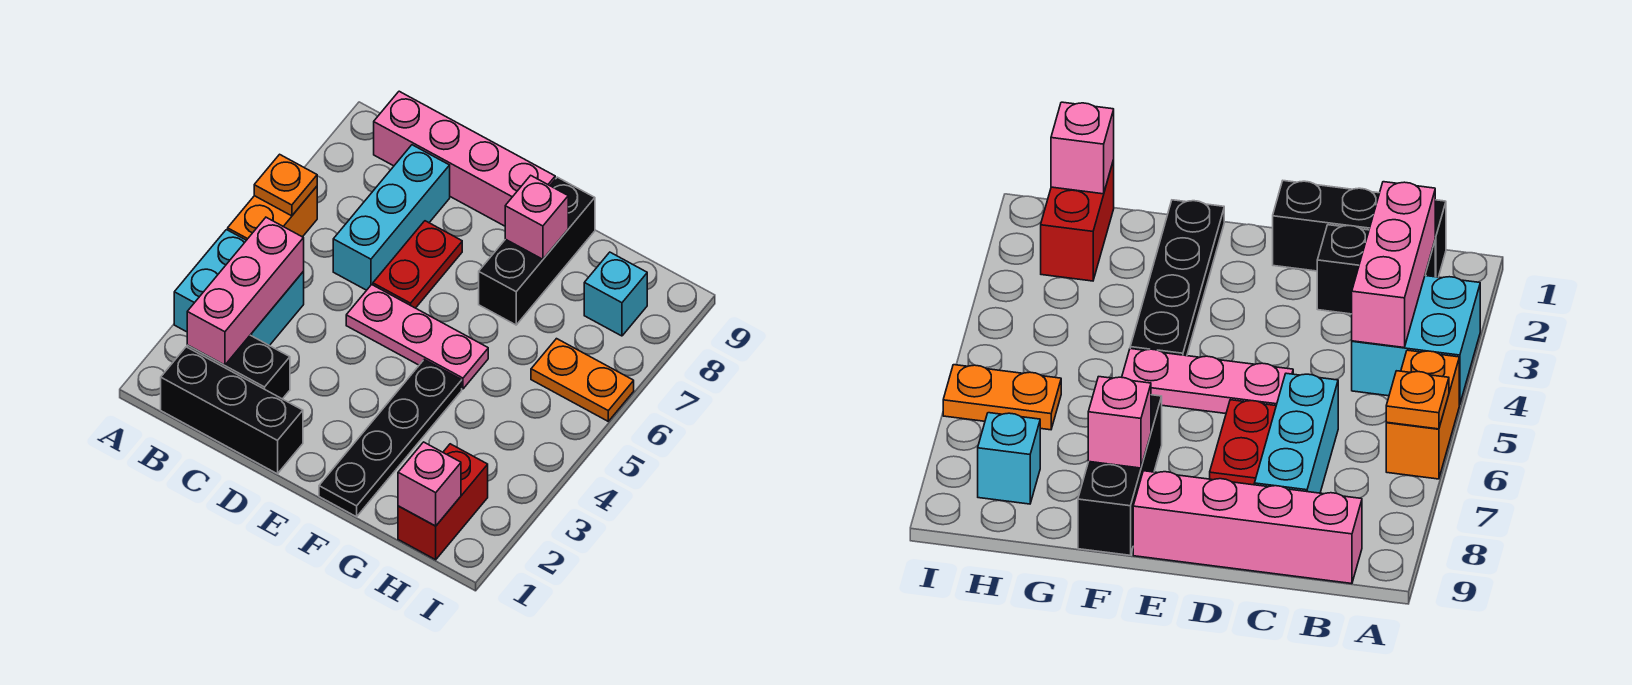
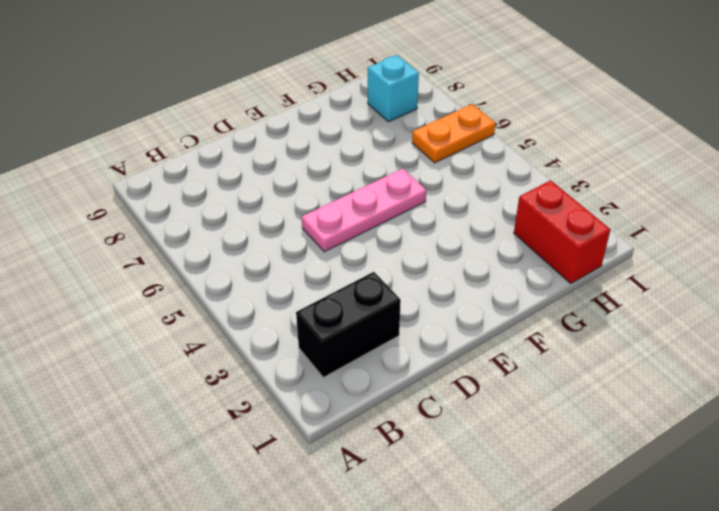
none -> cyan brick A3:B4 level 1
none -> orange brick A5:A6 level 1
none -> black brick B1:D1 level 1

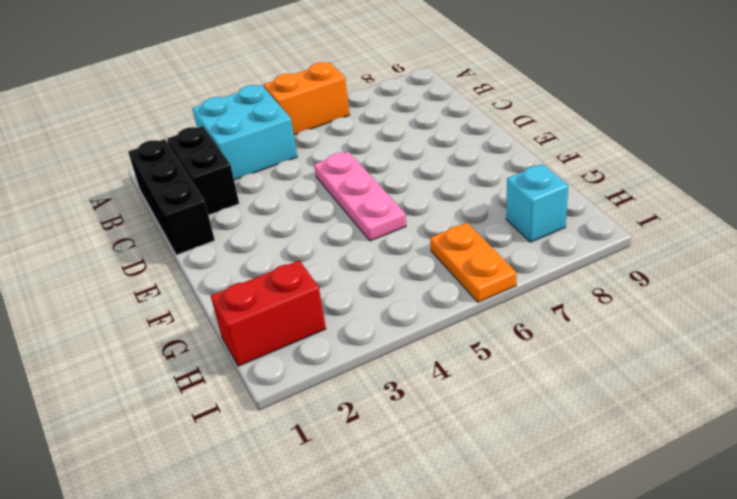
none -> pink brick B9:E9 level 1
none -> cyan brick C6:C8 level 1
none -> red plate D6:D7 level 1

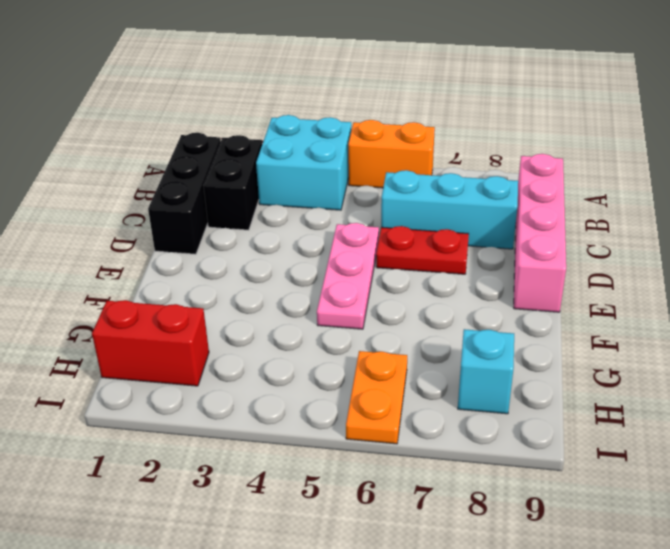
none -> black plate F1:F4 level 1
none -> black brick F7:F9 level 1
none -> orange plate A6 level 2

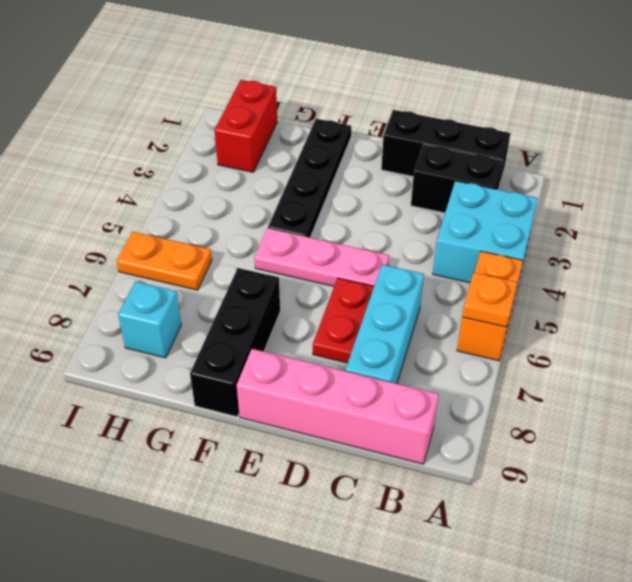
none -> pink brick B2:B4 level 2
none -> pink brick F8 level 2
none -> pink brick H1 level 2

